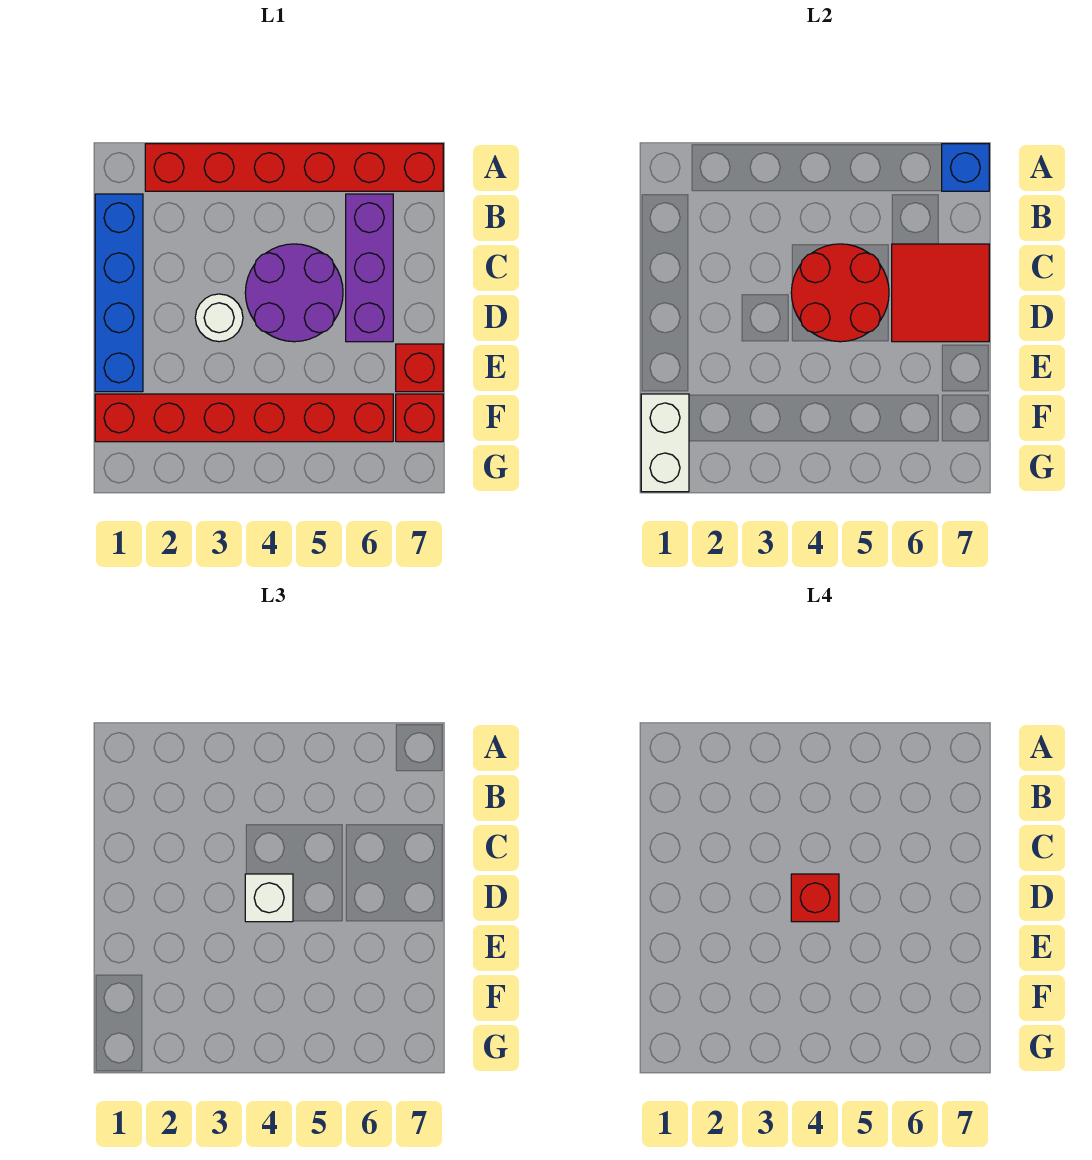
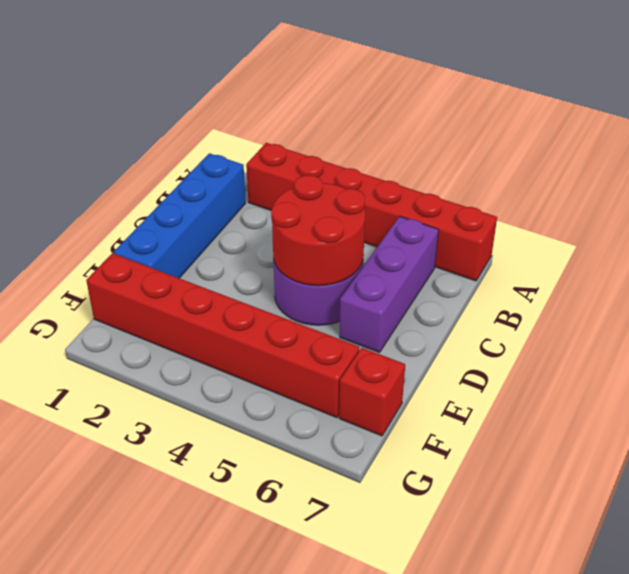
none -> white round brick D3 level 1
none -> red brick E7 level 1
none -> blue brick A7 level 2

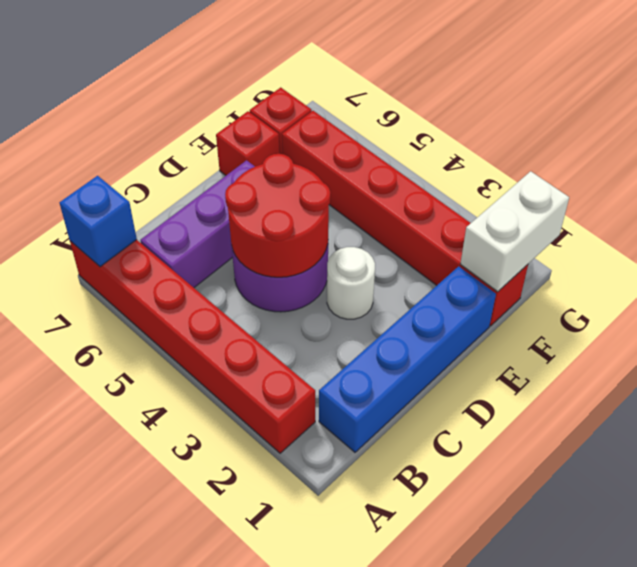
none -> red tile C6:D7 level 2
none -> white brick D4 level 3
none -> red brick D4 level 4

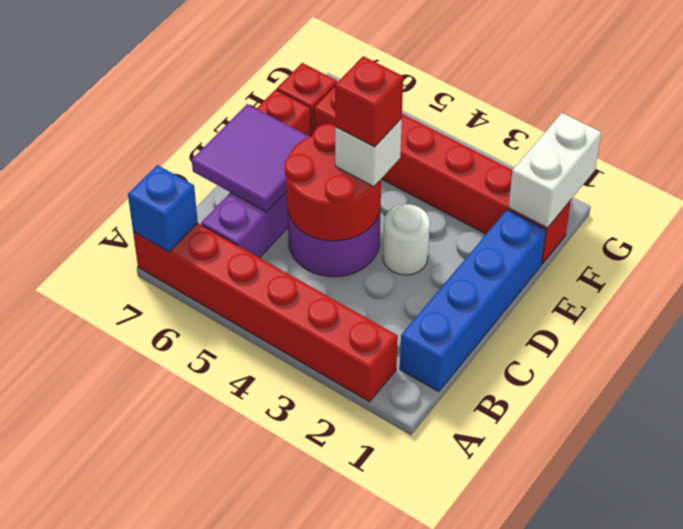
purple tile C6:D7 level 2 -> red tile C6:D7 level 2

